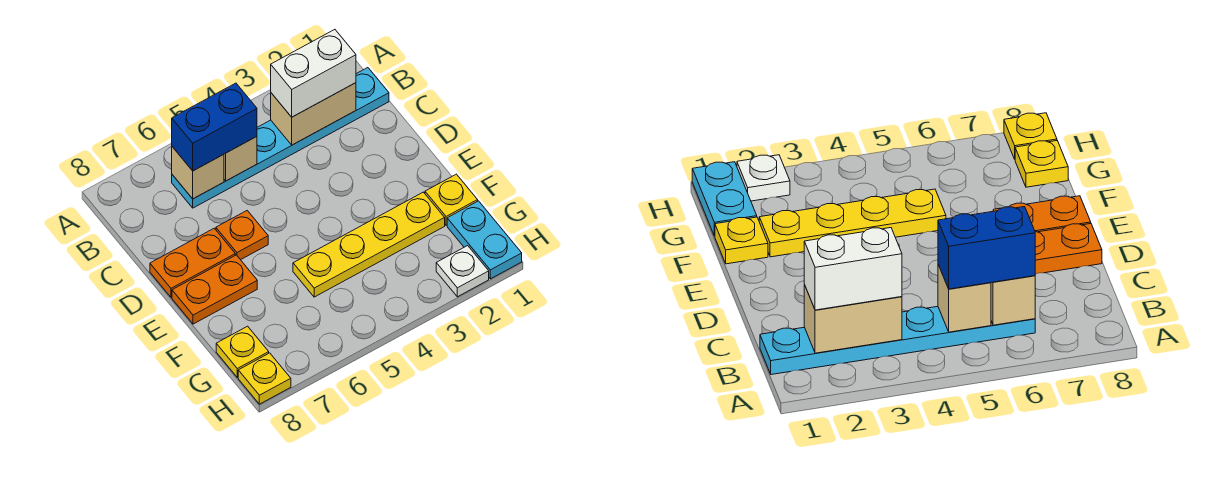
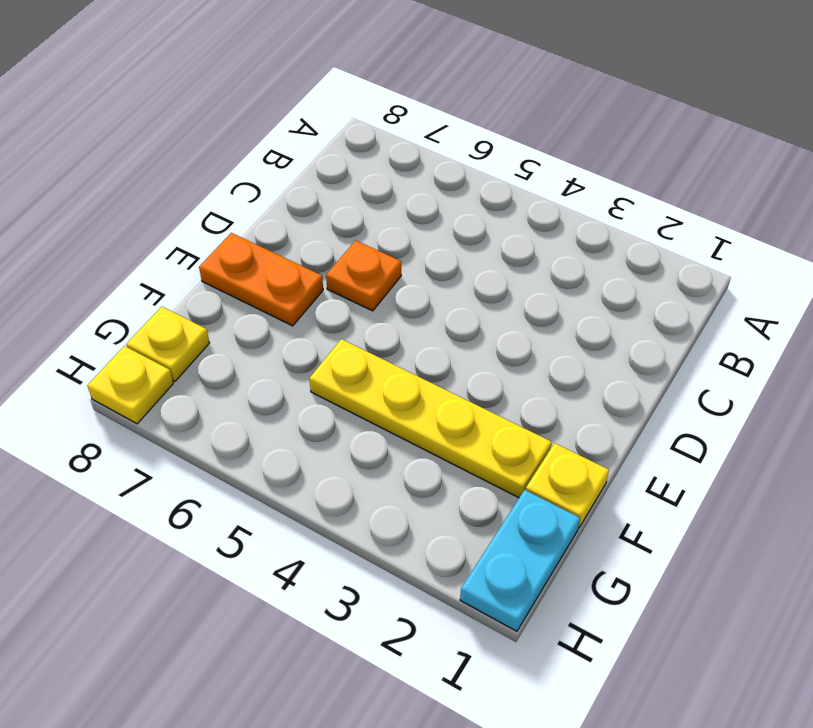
none -> cyan plate B1:B6 level 1
none -> orange plate D7:D8 level 1
none -> white plate H2 level 1

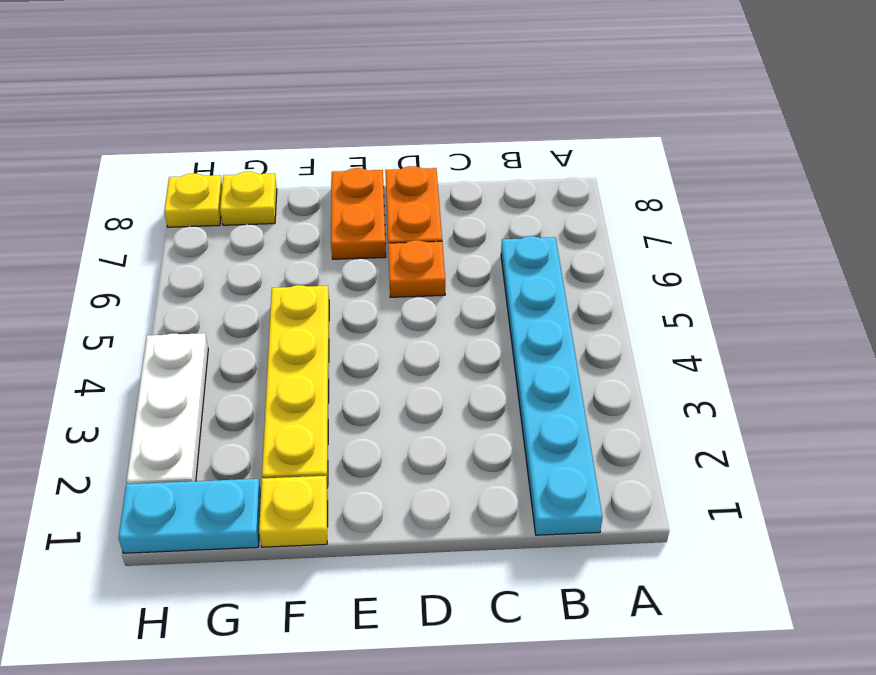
white plate H2:H4 level 1 -> white plate H2 level 1
none -> tan brick B2:B3 level 2
none -> tan brick B5 level 2
none -> tan brick B6 level 2

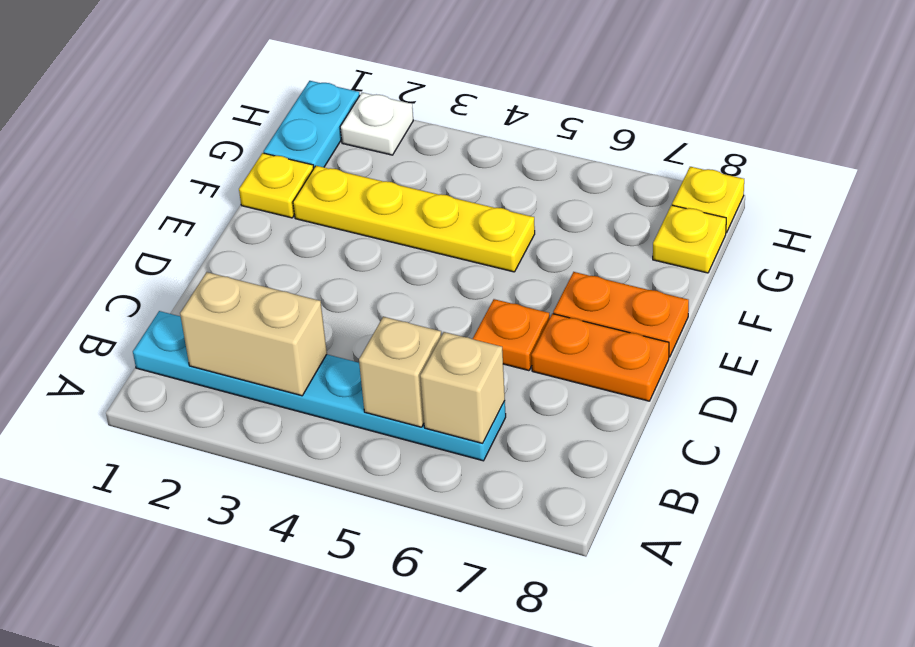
none -> white brick B2:B3 level 3
none -> blue brick B5:B6 level 3

